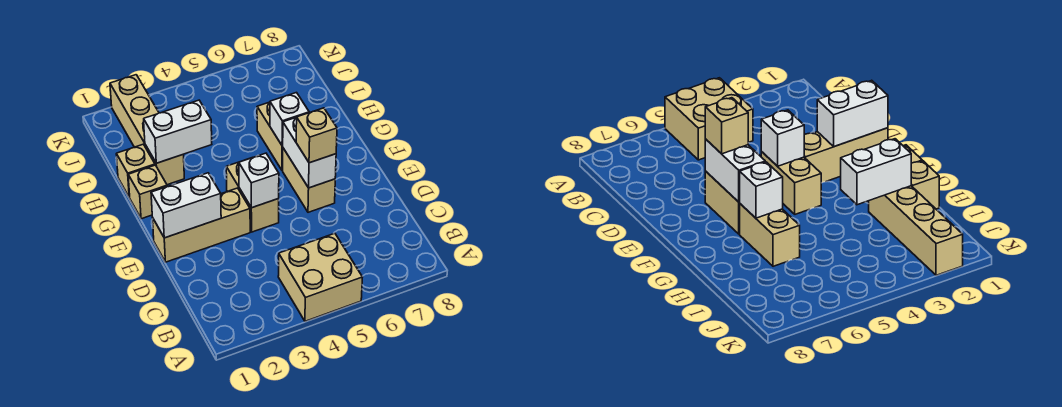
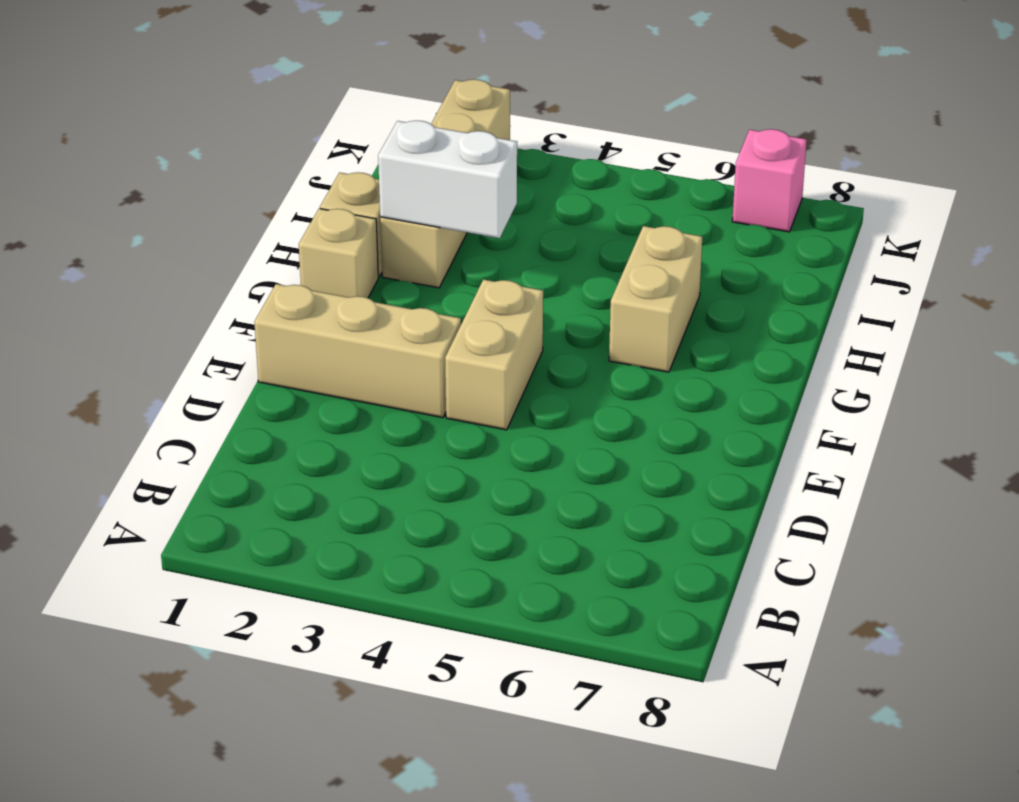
pink brick K7 level 1 -> none
none -> tan brick A4:B5 level 1
none -> tan brick E6:F6 level 1
none -> white brick E1:E2 level 2

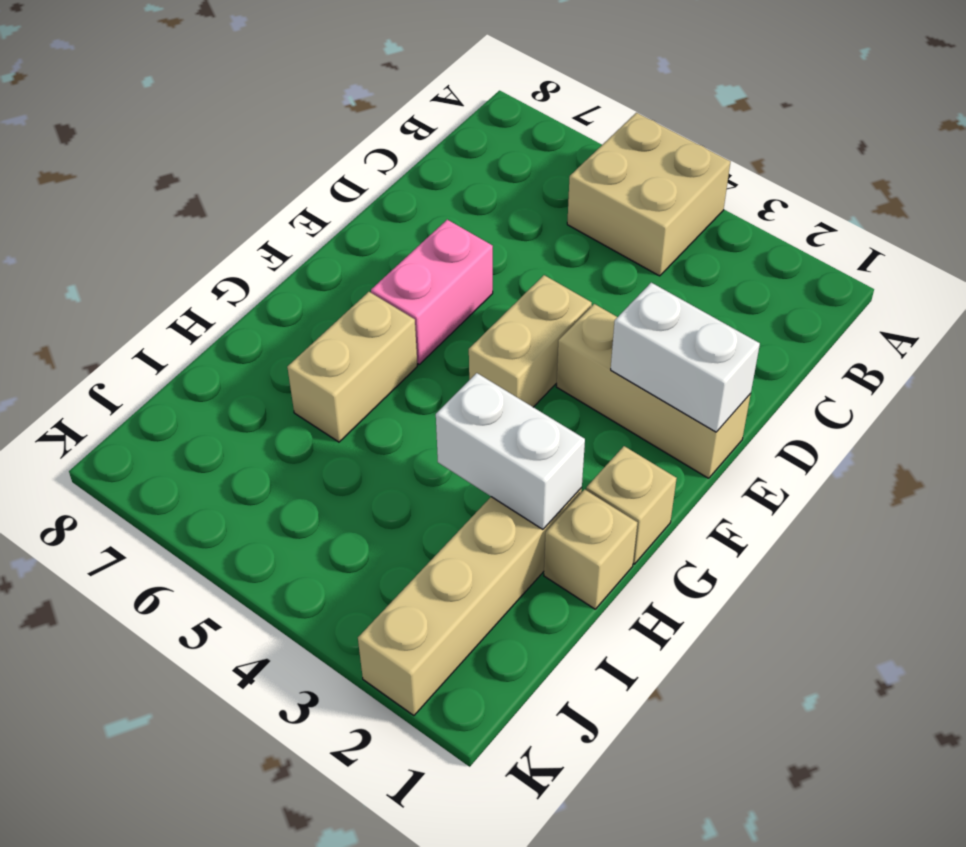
pink brick E6:F6 level 1 -> tan brick E6:F6 level 1
none -> white brick E4 level 2
none -> white brick E6:F6 level 2
none -> white brick G6 level 2

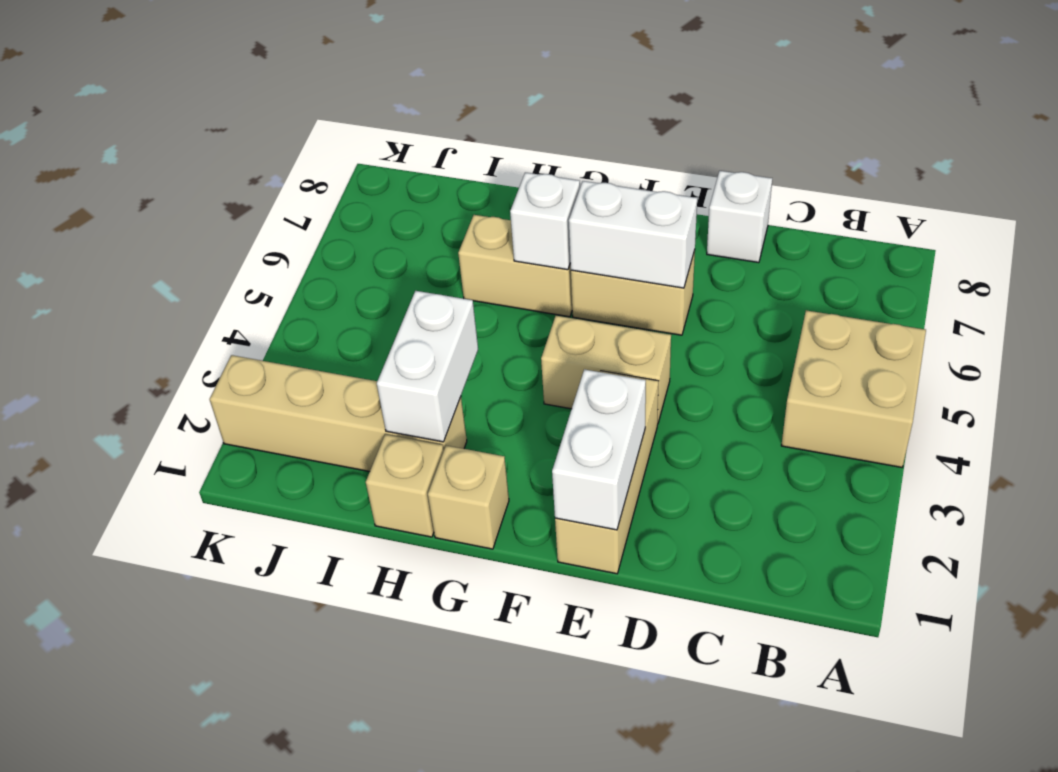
white brick D8 level 1 -> white brick E4 level 2
none -> tan brick E6 level 3

